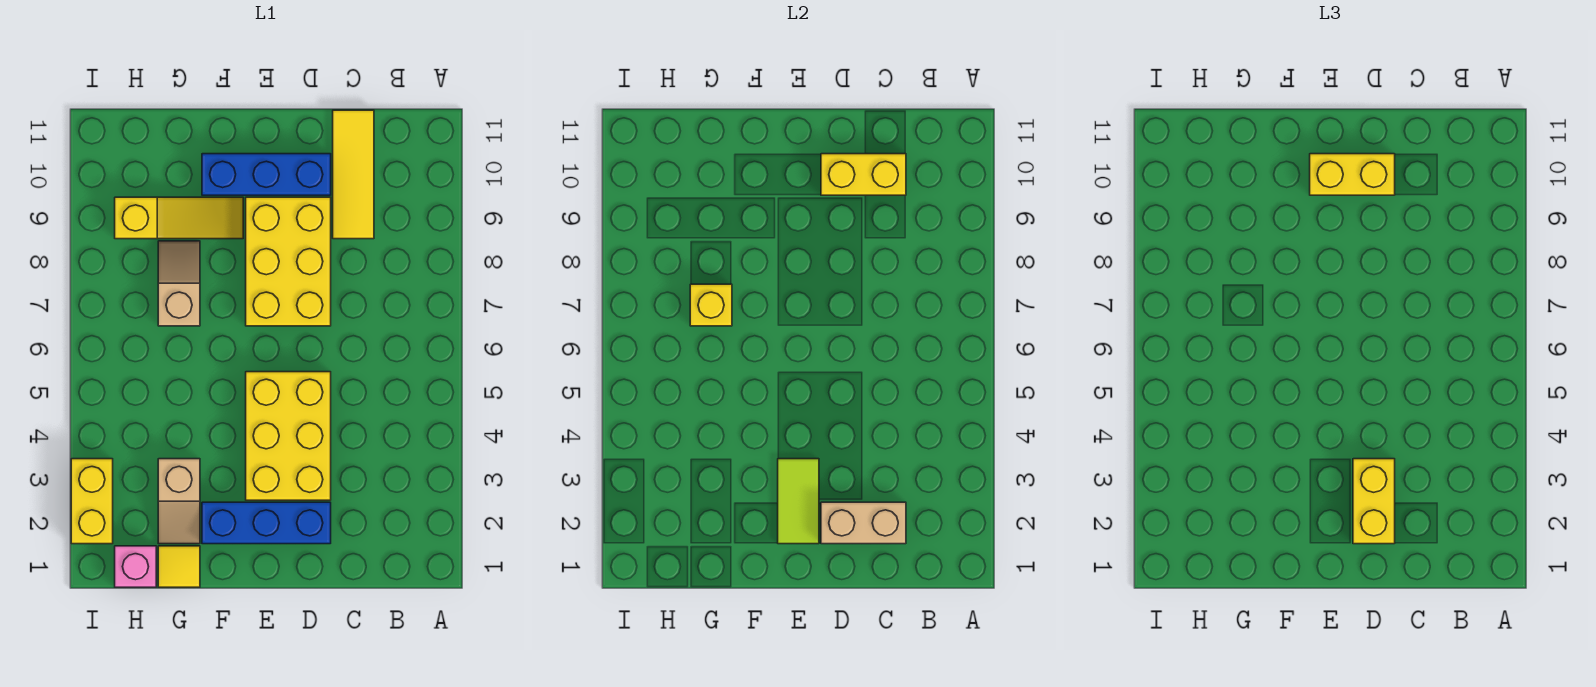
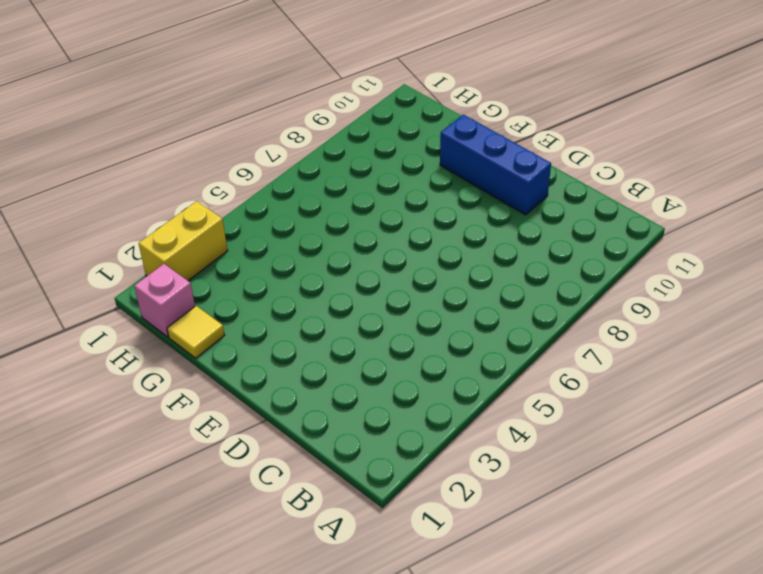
none -> yellow tile C9:C11 level 1
none -> blue brick D2:F2 level 1
none -> yellow brick D3:E5 level 1

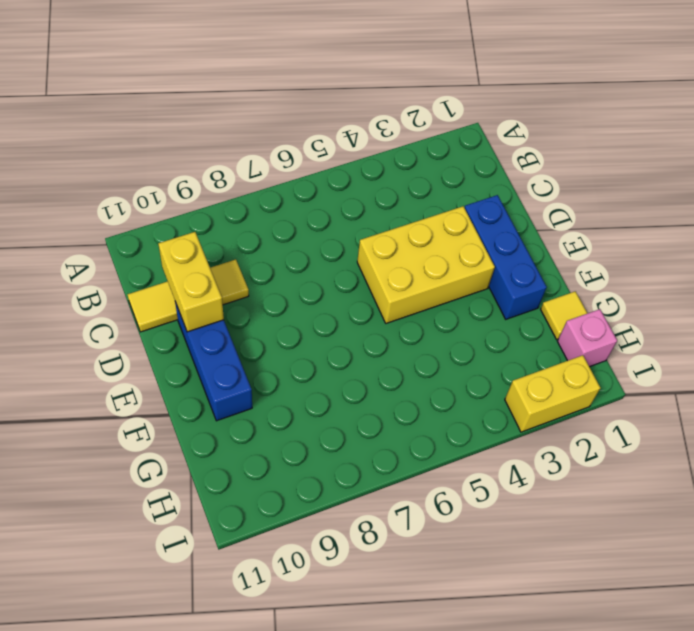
none -> yellow brick D7:E9 level 1
none -> yellow slope F9:H9 level 1 top H
none -> tan slope G2:G3 level 1 top 3

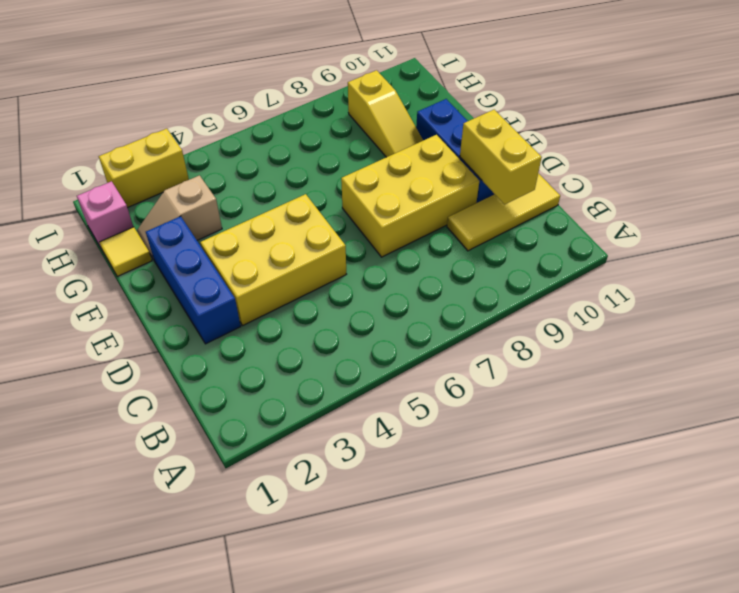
none -> tan slope G7:G8 level 1 top 7
none -> tan brick C2:D2 level 2
none -> lime tile E2:E3 level 2

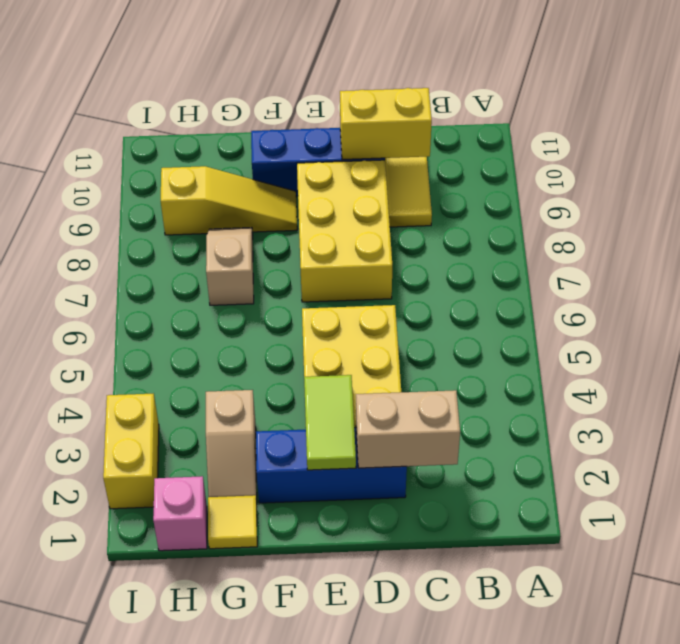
none -> yellow brick G7 level 2
none -> yellow brick D2:D3 level 3
none -> yellow brick D10:E10 level 3

